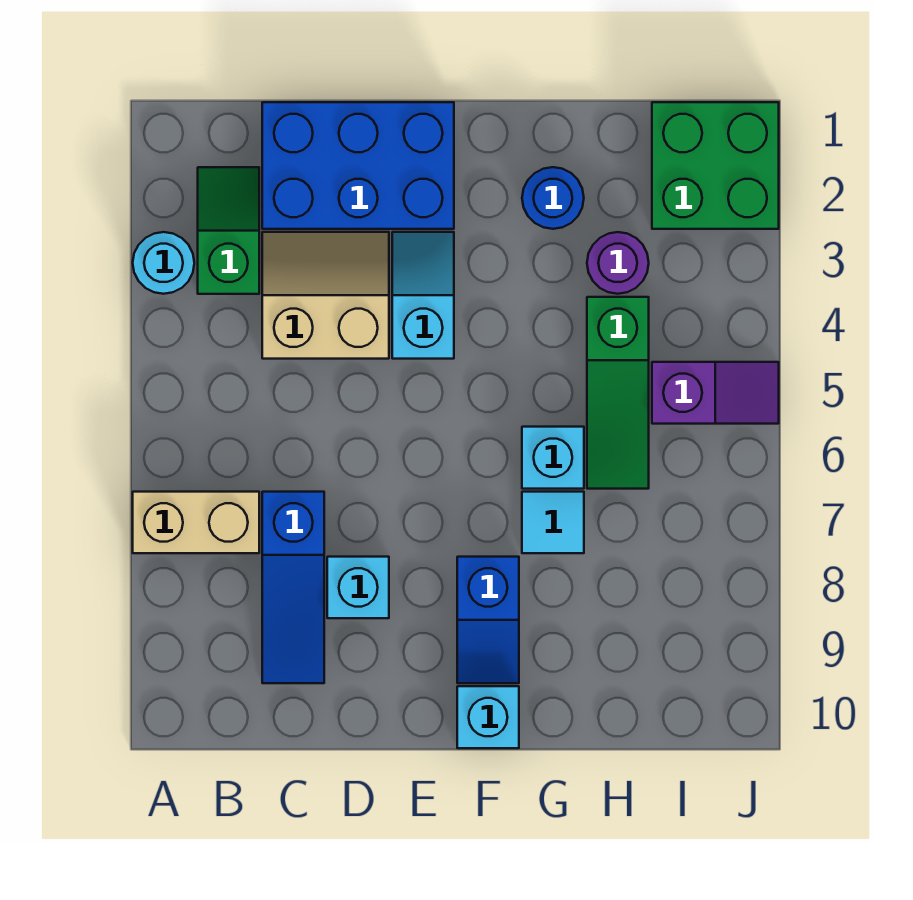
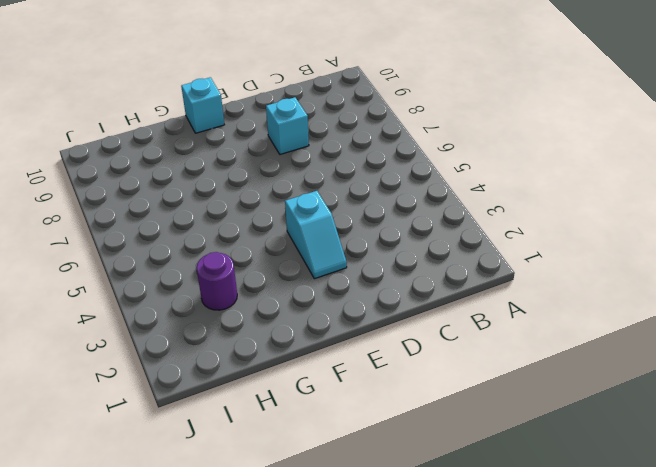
none -> cyan round brick A3 level 1
none -> tan brick A7:B7 level 1
none -> green slope B2:B3 level 1 top 3

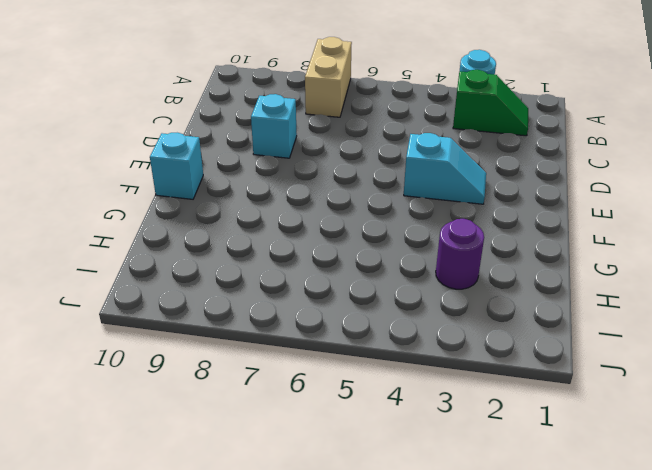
none -> blue brick C1:E2 level 1
none -> tan slope C3:D4 level 1 top 4
none -> blue slope C7:C9 level 1 top 7

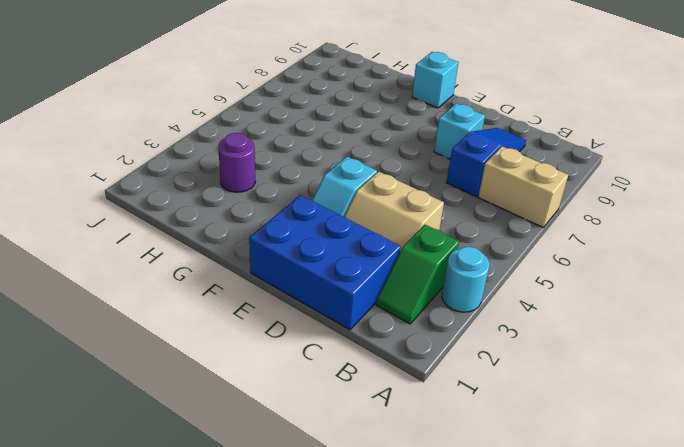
none -> blue slope F8:F9 level 1 top 8
none -> blue round brick G2 level 1
none -> cyan brick G6 level 1

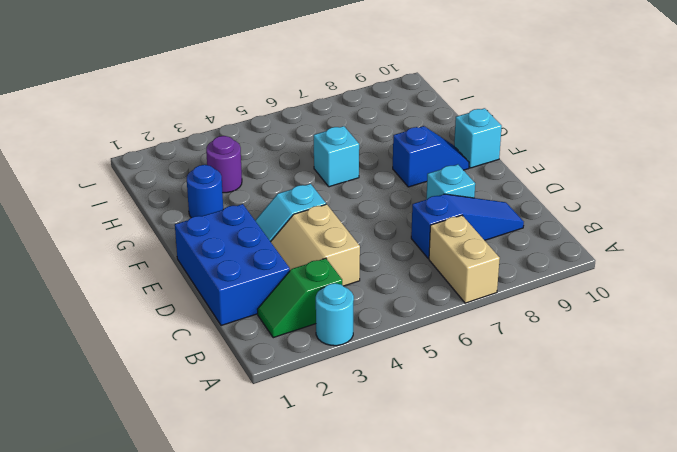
none -> cyan tile G7 level 1
none -> green slope H4:H6 level 1 top 4
none -> green brick I1:J2 level 1

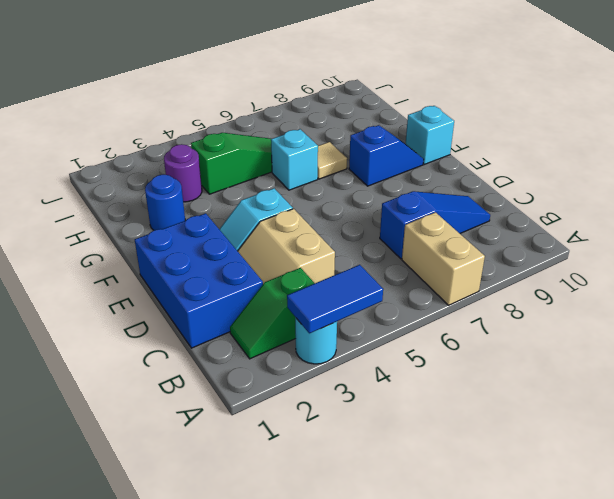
blue tile A3:A4 level 2 -> none
tan tile G7 level 1 -> cyan tile G7 level 1
none -> cyan brick D8 level 1
none -> green brick I1:J2 level 1
none -> purple slope I5:J5 level 1 top I

